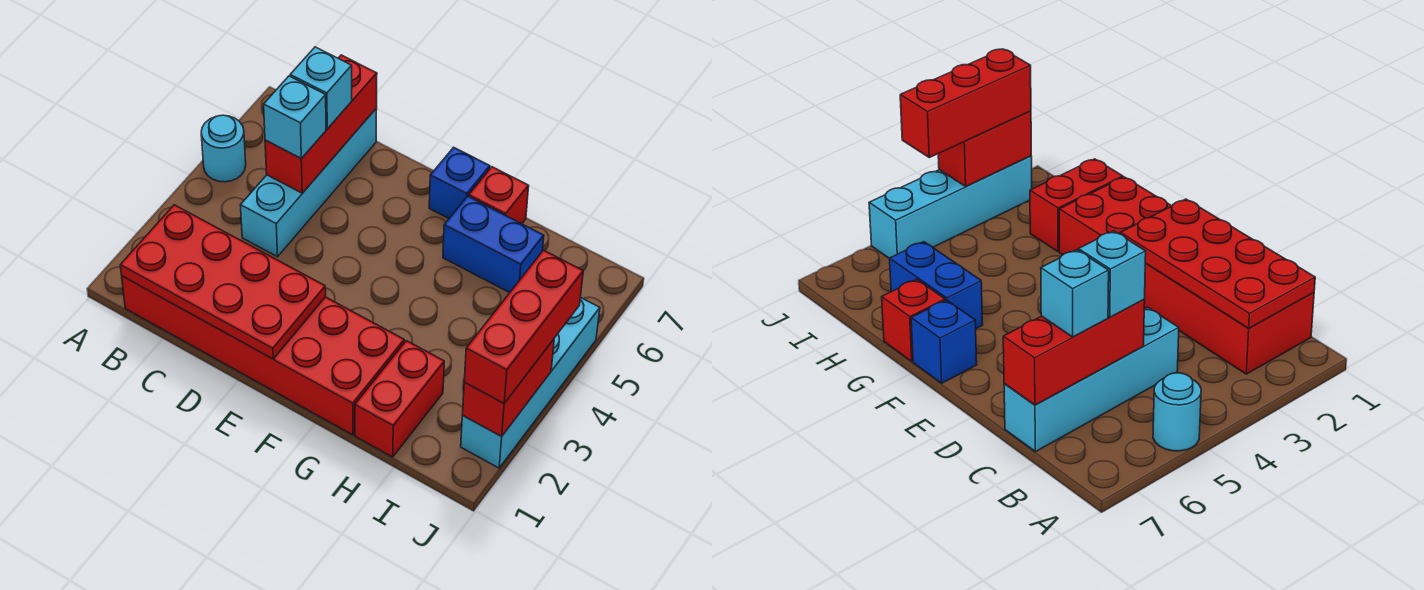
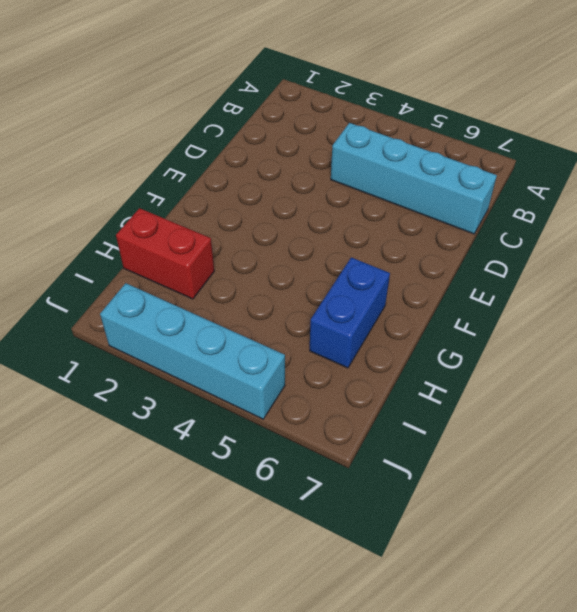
none -> cyan round brick A5 level 1
none -> red brick B1:G2 level 1
none -> blue brick F7 level 1

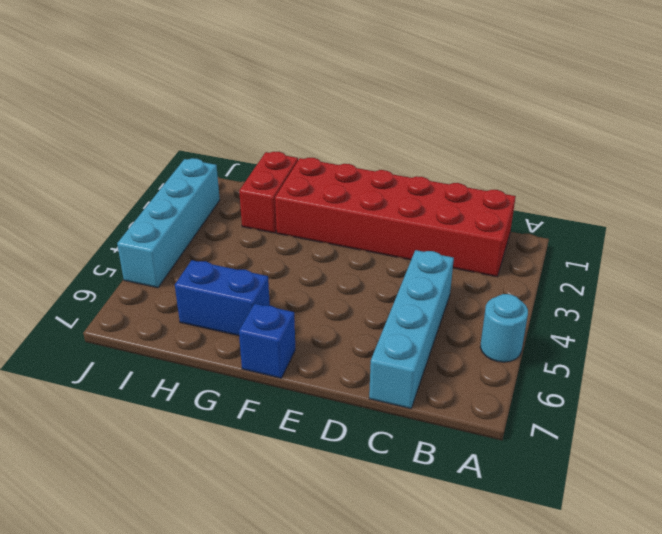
none -> red brick G7 level 1
none -> red plate B1:E2 level 2
none -> red brick C5:C7 level 2

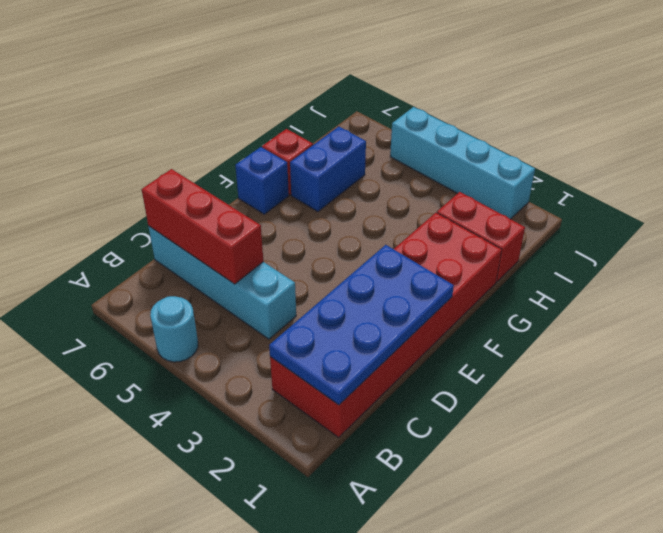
blue plate B1:E2 level 2 -> red plate B1:E2 level 2
none -> red brick J2:J3 level 2
none -> cyan brick C5 level 3
none -> cyan brick C6 level 3

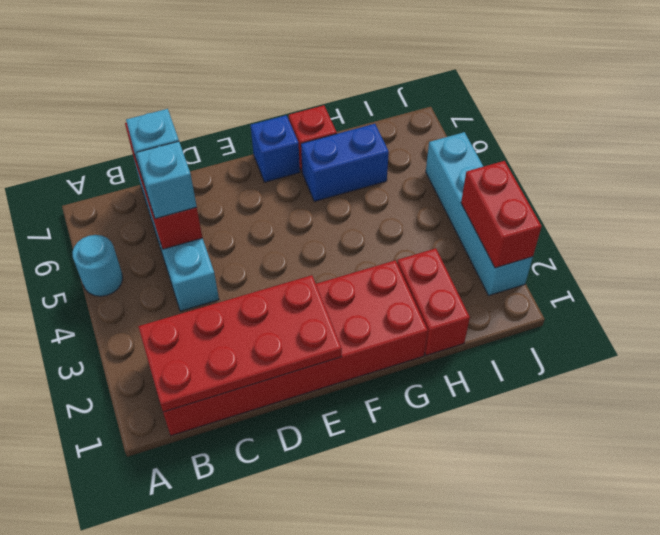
none -> red brick J2:J4 level 3

